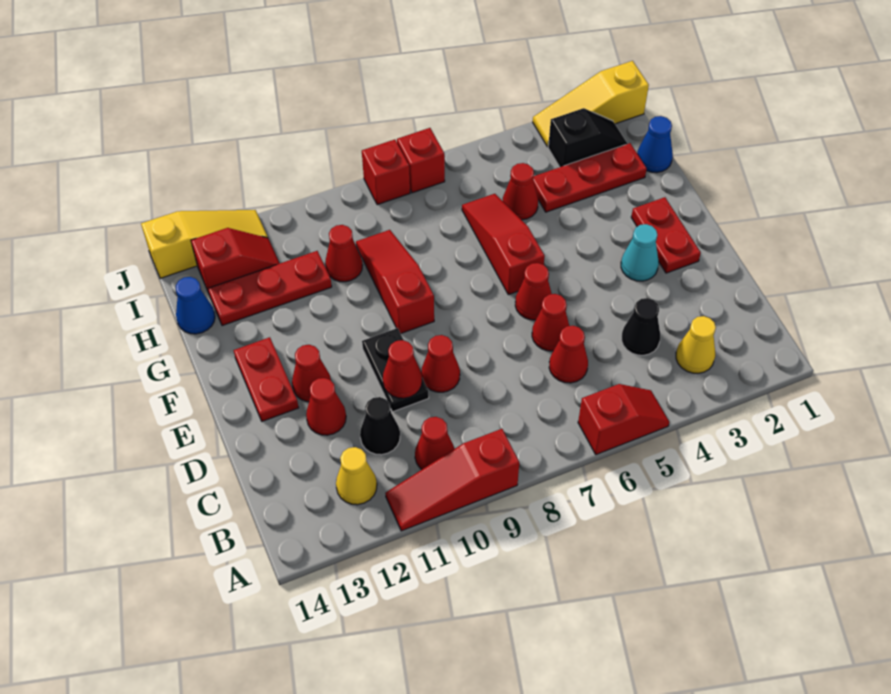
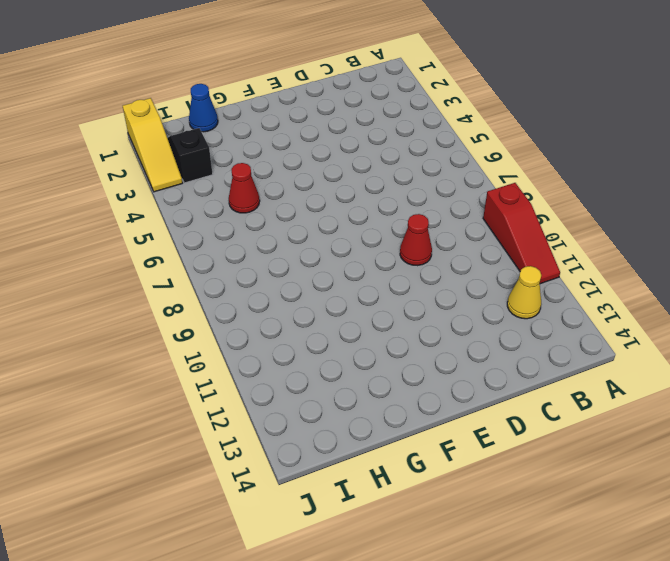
none -> red slope A5:A6 level 1 top 6
none -> yellow cone B3 level 1
none -> red cone B10 level 1
none -> black cone C4 level 1

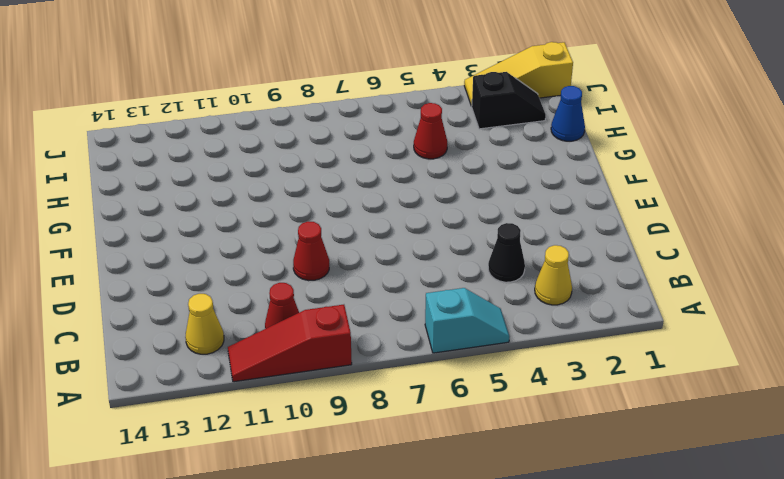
cyan slope A5:A6 level 1 top 6 -> red slope A5:A6 level 1 top 6
none -> red cone C6 level 1
none -> black cone C11 level 1
none -> red cone D6 level 1
none -> black plate D10:E10 level 1

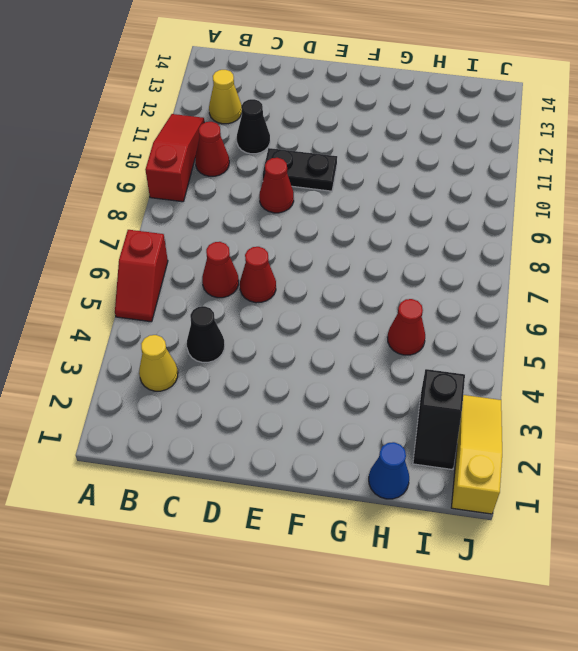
none -> red cone D12 level 1
none -> red plate E2:F2 level 1
none -> cyan cone E3 level 1
none -> red cone E6 level 1

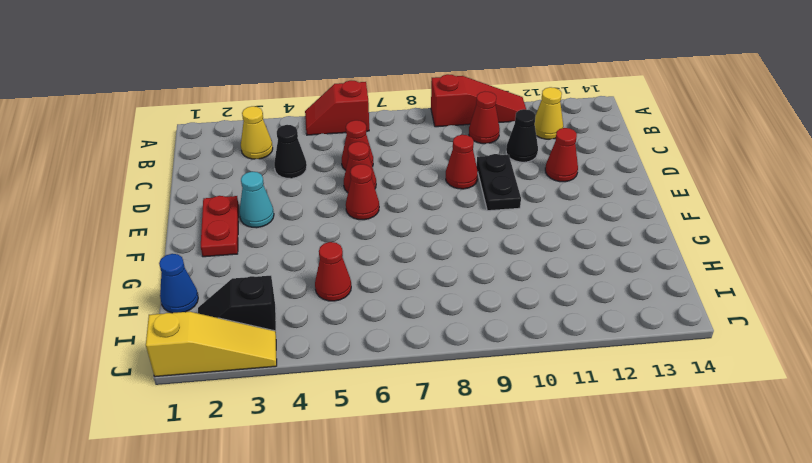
none -> red cone E12 level 1
none -> red plate E13:F13 level 1
none -> red slope F6:H6 level 1 top F
none -> red slope F9:H9 level 1 top F

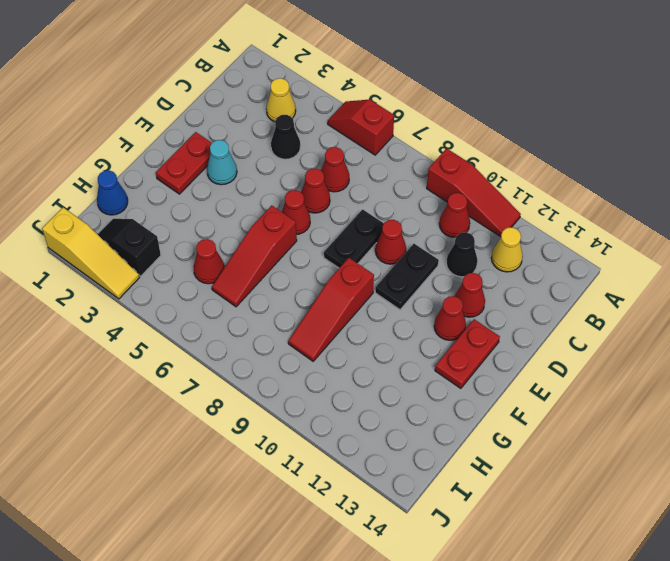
black plate D8:E8 level 1 -> none
none -> red plate H2:H4 level 1
none -> red cone H10 level 1
none -> red plate H11:H13 level 1
none -> blue cone H14 level 1

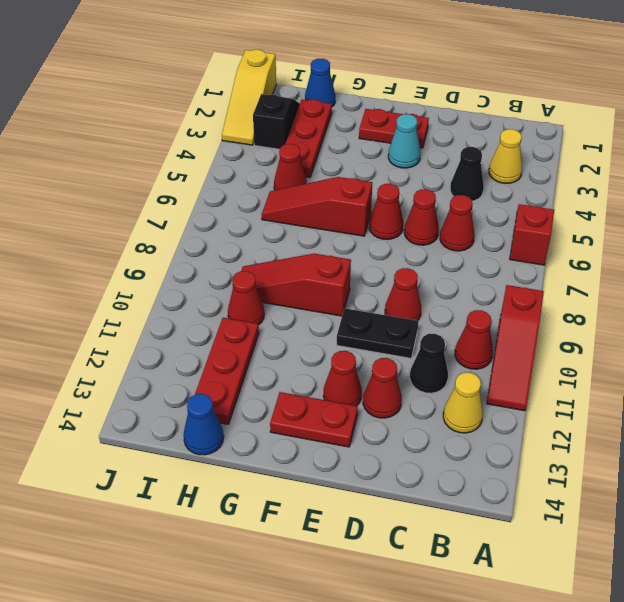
none -> red slope I12:I13 level 1 top 13
none -> red brick J7 level 1
none -> red brick J8 level 1
none -> yellow slope J12:J14 level 1 top 14

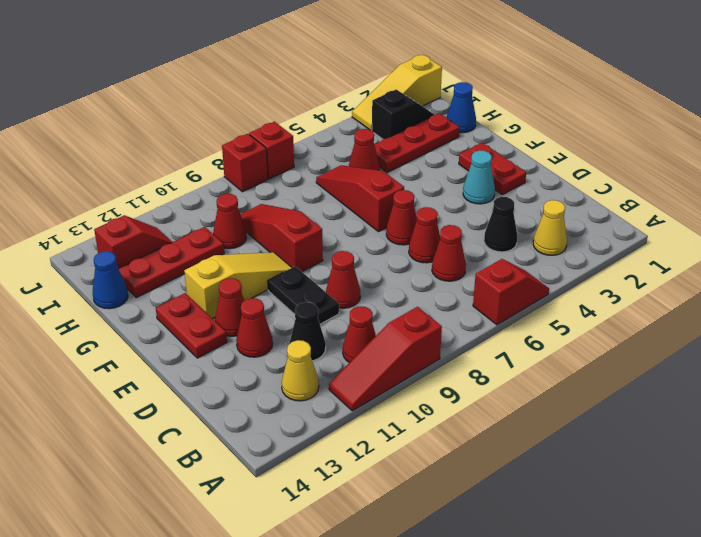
yellow slope F10:F12 level 1 top 12 -> yellow slope J12:J14 level 1 top 14
none -> red cone D10 level 2

